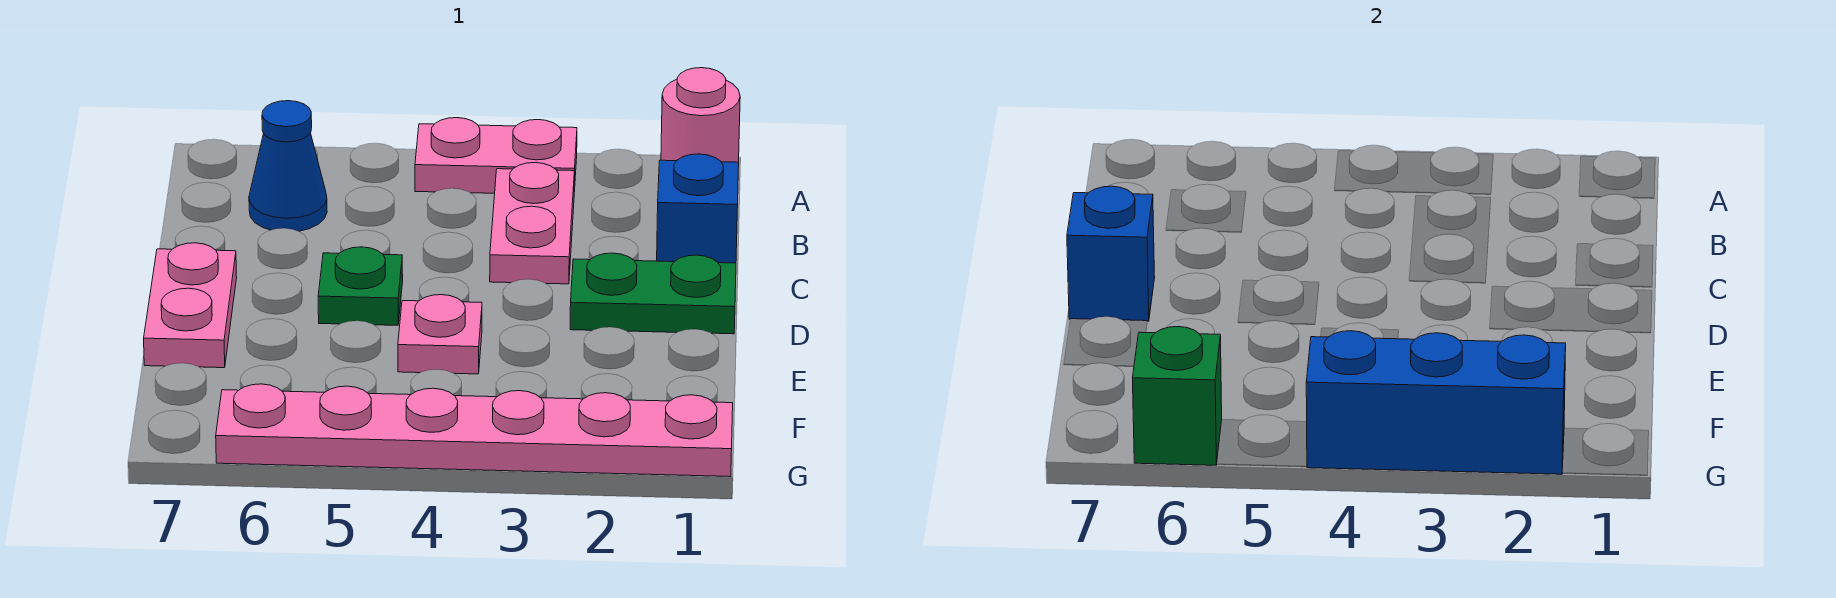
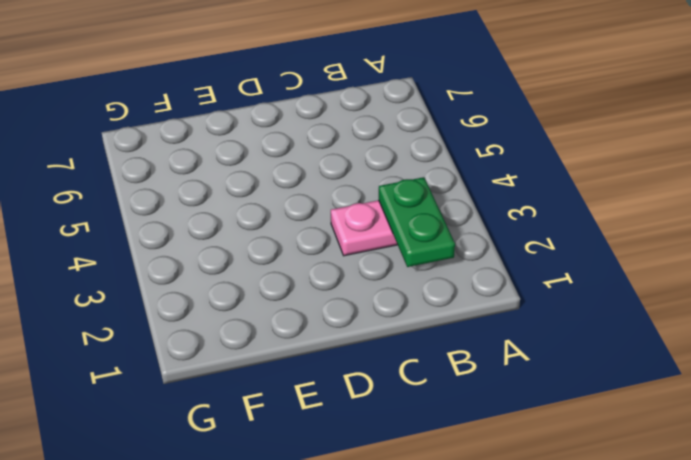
green plate B2:B3 level 2 -> green plate D1:D2 level 1
none -> pink round brick A1 level 1
none -> pink plate A3:A4 level 1
none -> blue cone B6 level 1

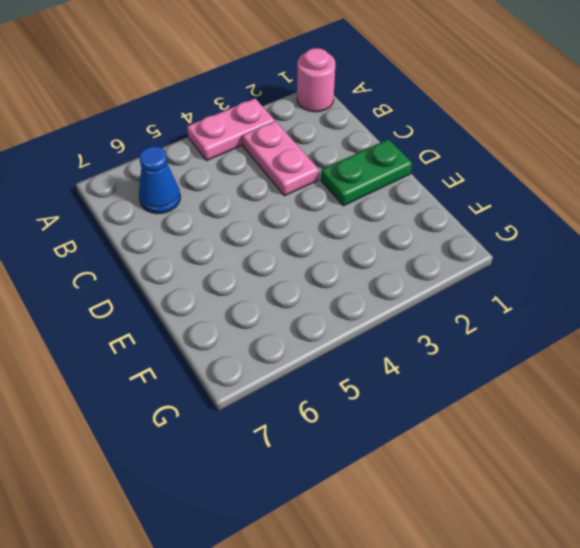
none -> blue brick C1 level 1
none -> green plate D5 level 1
none -> pink plate D7:E7 level 1

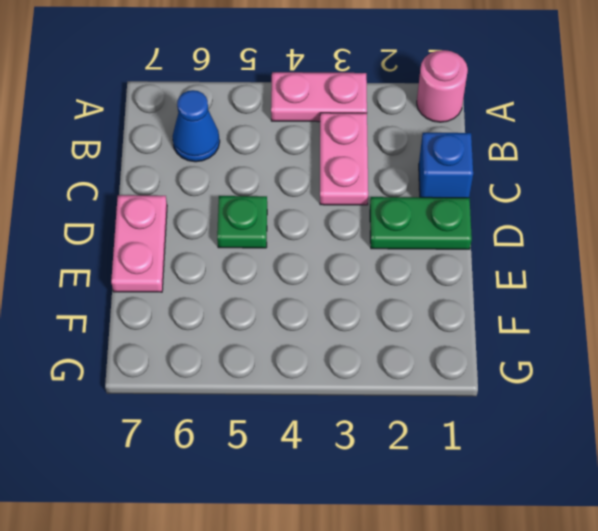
none -> pink plate E4 level 1
none -> pink plate G1:G6 level 1
none -> blue brick D7 level 2

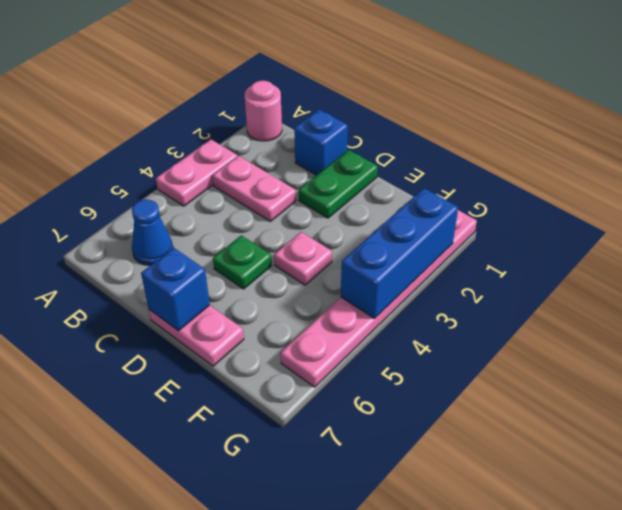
none -> green brick G6 level 2

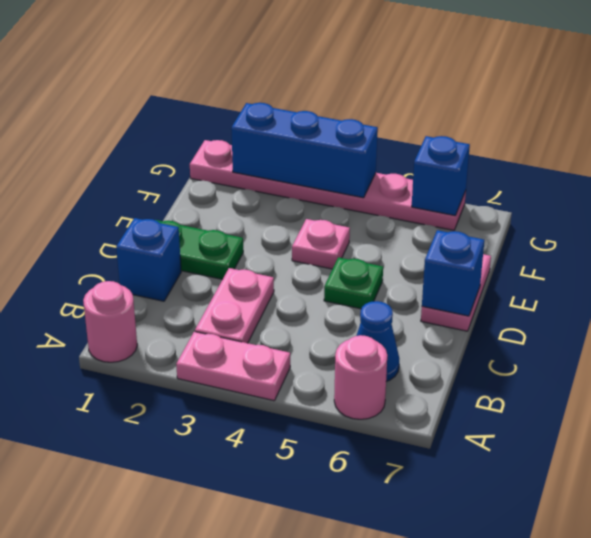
pink round brick A6 level 1 -> none
blue brick G6 level 2 -> green brick G6 level 2

